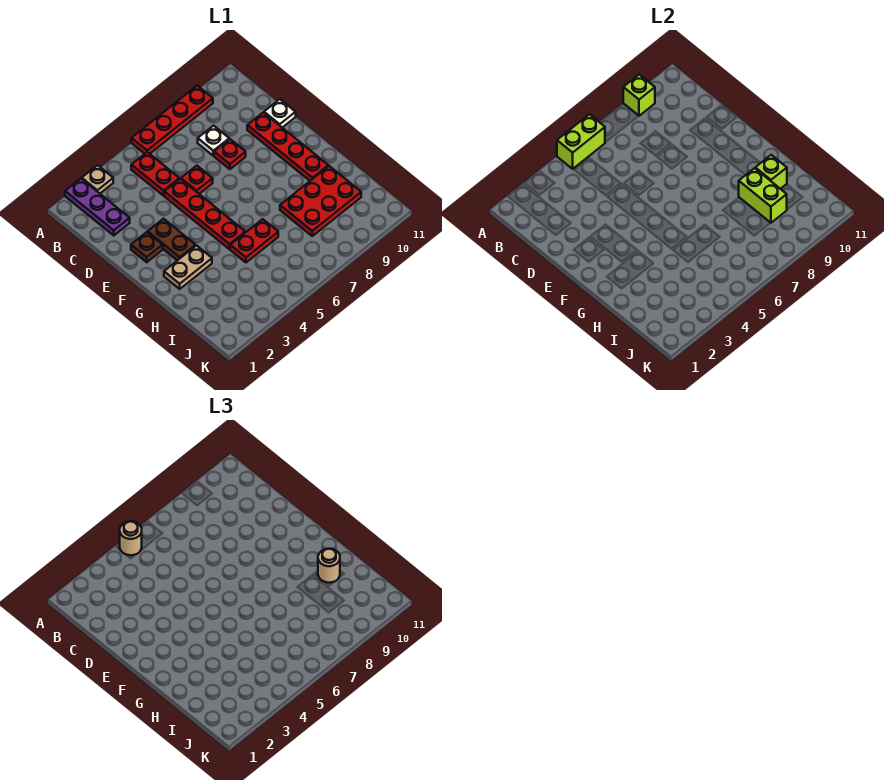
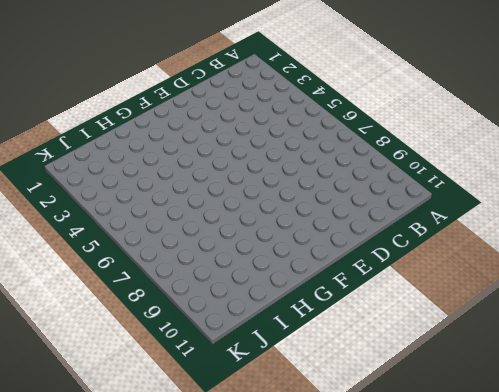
none -> purple plate A2:C2 level 1
none -> tan plate A3 level 1
none -> red plate A6:A9 level 1

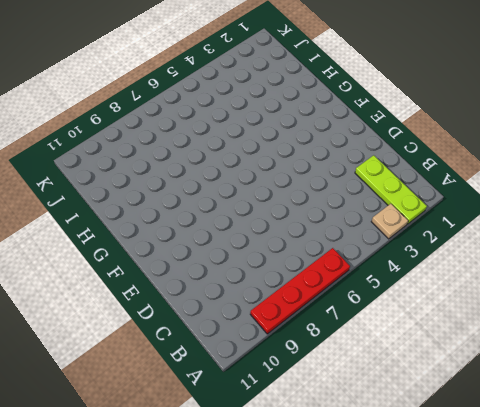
lime plate A2:C2 level 1 -> purple plate A2:C2 level 1
none -> red plate B5:C5 level 1
none -> white plate C8 level 1
none -> red plate D5:G5 level 1

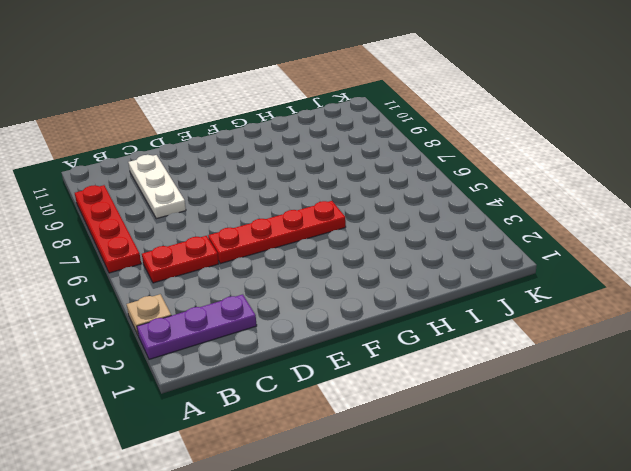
white plate C8:C10 level 1 -> white plate C8 level 1
none -> red plate D6 level 1
none -> red plate D8 level 1
none -> red plate D10:G10 level 1

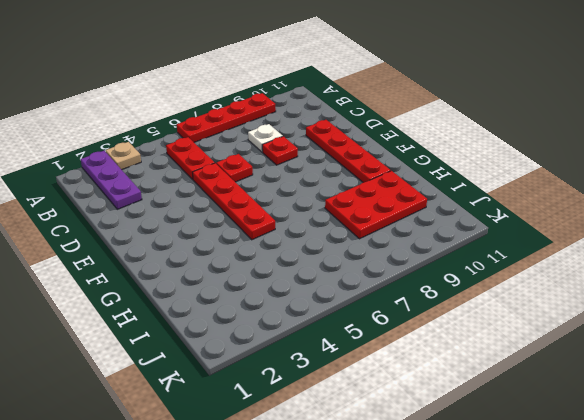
none -> white plate D11 level 1
none -> brown plate E2 level 1
none -> brown plate E3:F3 level 1

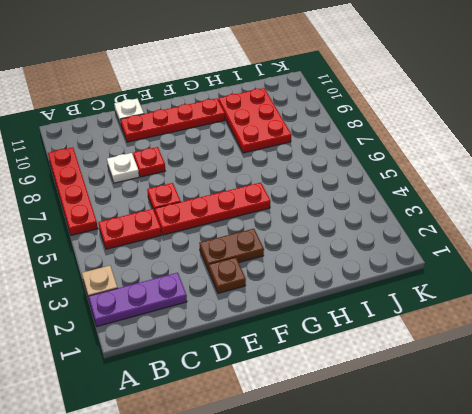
none -> tan plate G2:G3 level 1
none -> red plate H5:H6 level 1
none -> lime brick A5:A6 level 2

